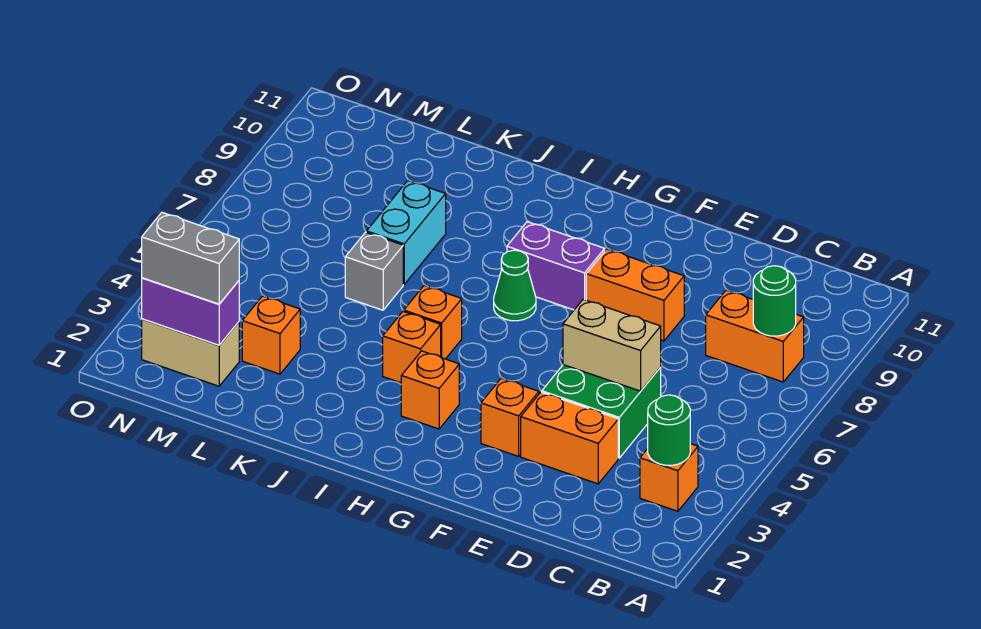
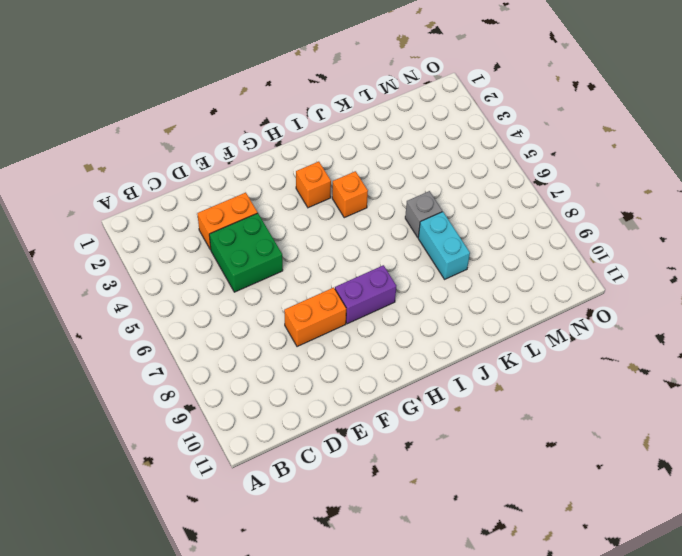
none -> orange brick B3 level 1
none -> orange brick B8:C8 level 1
none -> orange brick F3 level 1

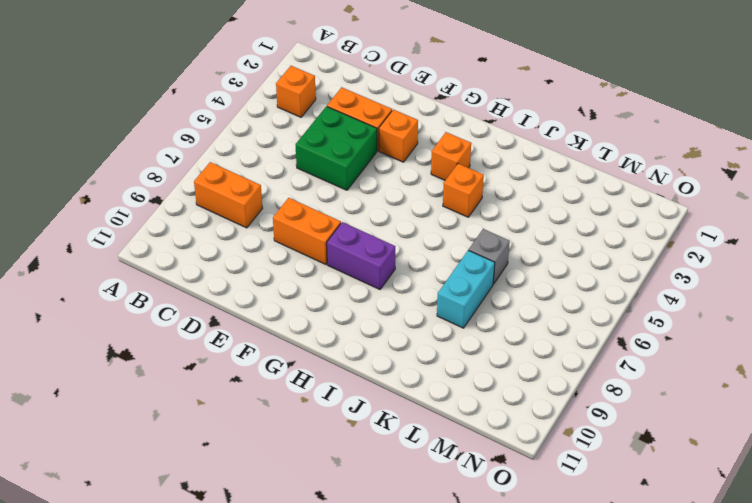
none -> green cone H7 level 1
none -> orange brick I5 level 1
none -> orange brick L3 level 1

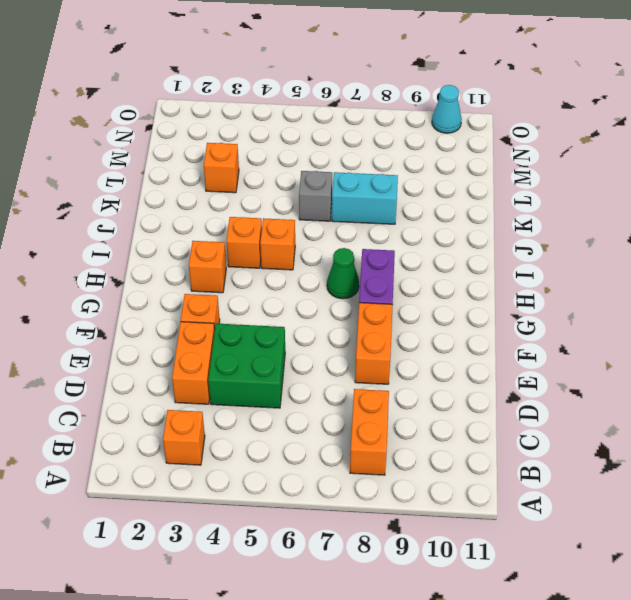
cyan cone O10 level 1 -> none
none -> tan brick M2:N2 level 1
none -> green round brick B3 level 2
none -> green round brick B8 level 2

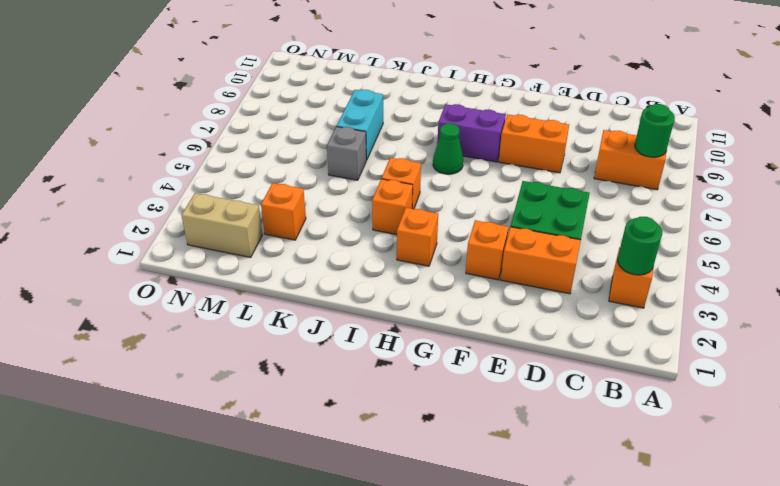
none -> tan brick D5:E5 level 2
none -> purple brick M2:N2 level 2
none -> grey brick M2:N2 level 3

